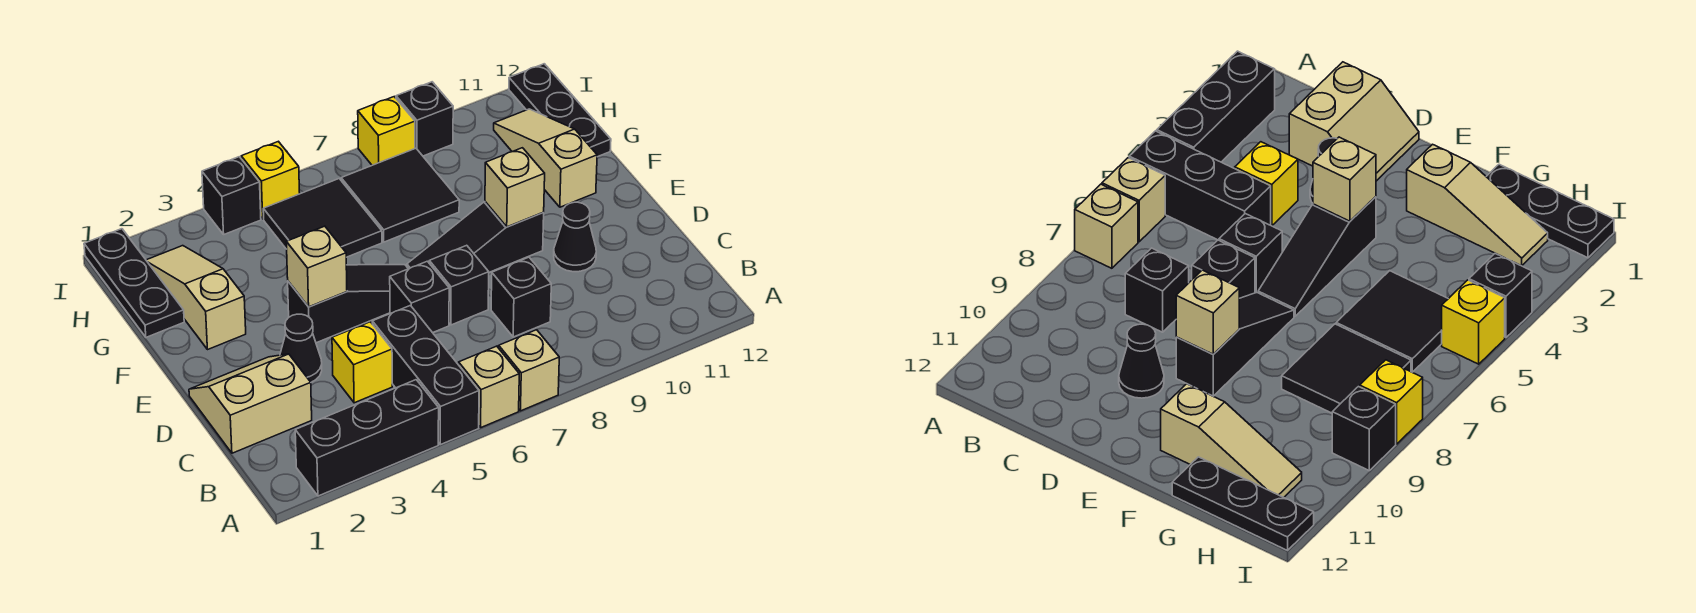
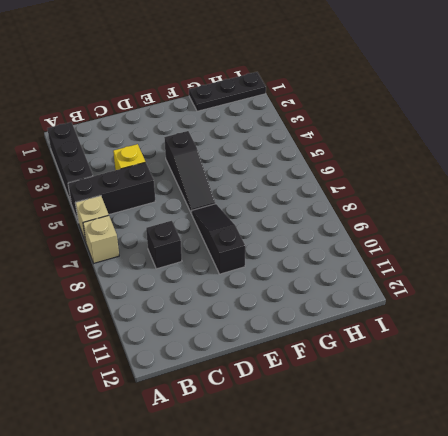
none -> tan slope C1:D2 level 1 top C
none -> black cone D3 level 1
none -> black brick D6 level 1

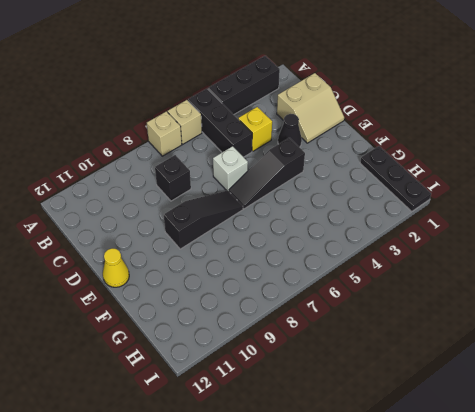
white brick D6 level 1 -> black brick D6 level 1
yellow cone E12 level 1 -> none
none -> black brick D7 level 1
none -> black cone D10 level 1
none -> tan slope F2:H2 level 1 top F

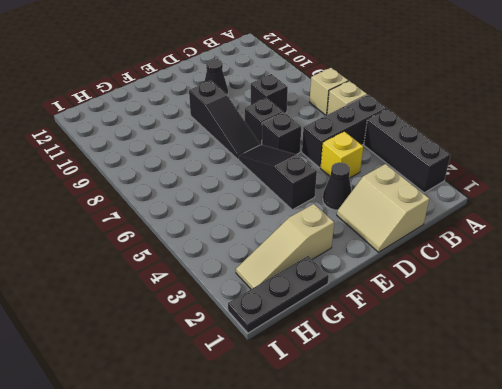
none -> tan slope F11:H11 level 1 top F
none -> black tile G5:H6 level 1
none -> black tile G7:H8 level 1

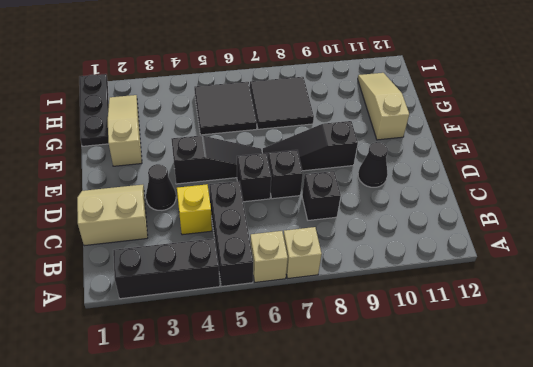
none -> black plate G12:I12 level 1
none -> black brick I4 level 1
none -> yellow brick I5 level 1

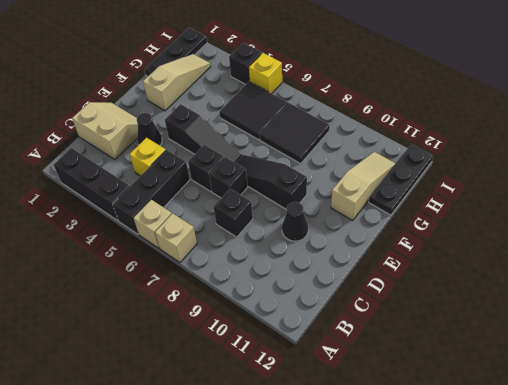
none -> yellow brick I8 level 1
none -> black brick I9 level 1
none -> tan brick E4 level 2

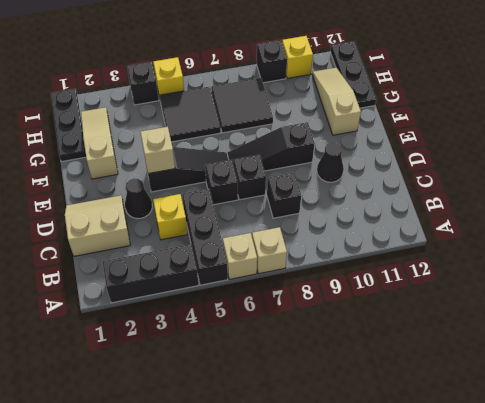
yellow brick I10 level 1 -> yellow brick I8 level 1
none -> tan brick E9 level 2

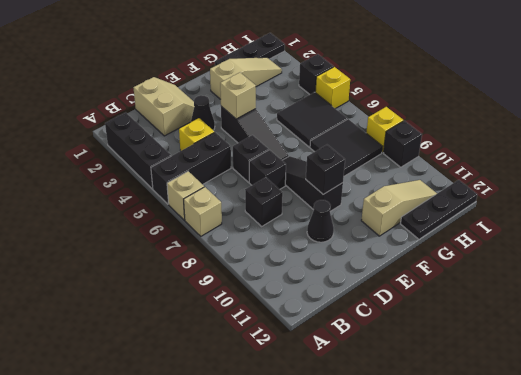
black brick E9 level 2 -> tan brick E9 level 2

